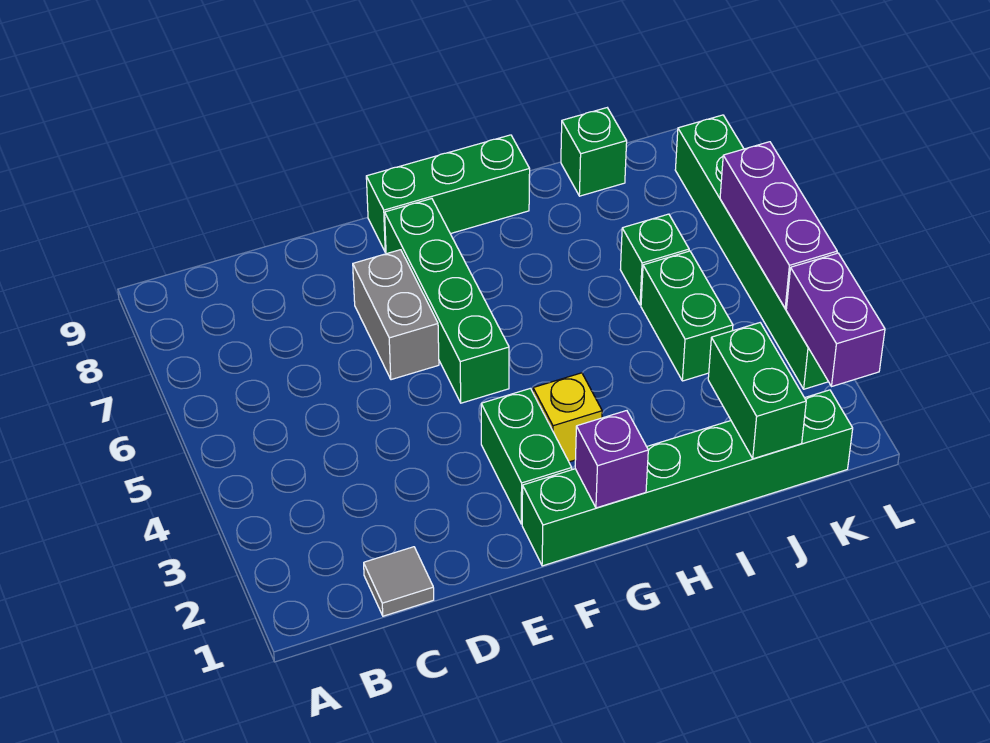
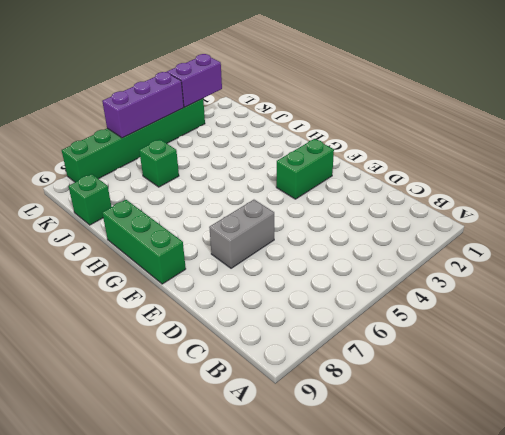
none -> grey tile C1 level 1
none -> green brick F1:K1 level 1
none -> green brick F5:F8 level 1

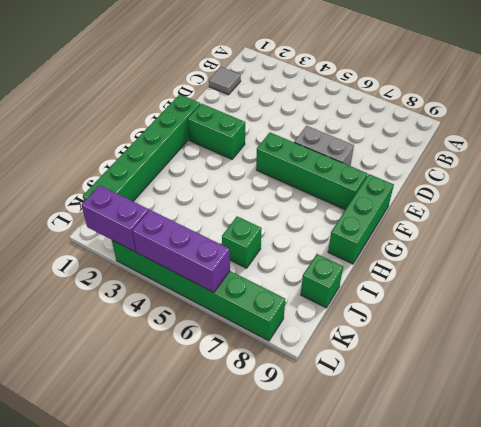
none -> yellow brick G3 level 1
none -> green brick J4:J5 level 1
none -> purple brick G1 level 2

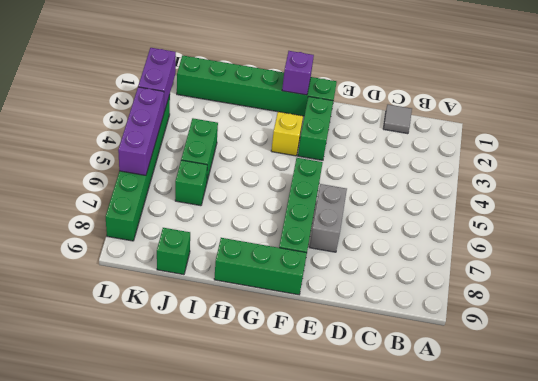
none -> green brick J1:J2 level 2

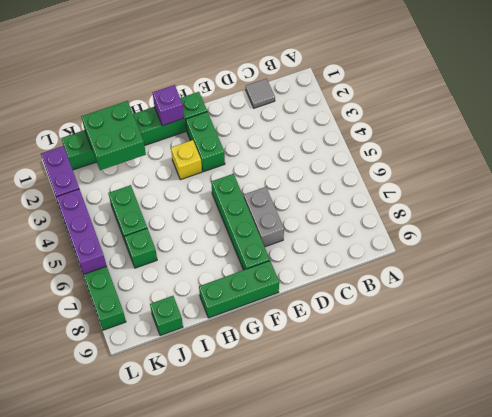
green brick I1:J2 level 2 -> green brick J1:J2 level 2

